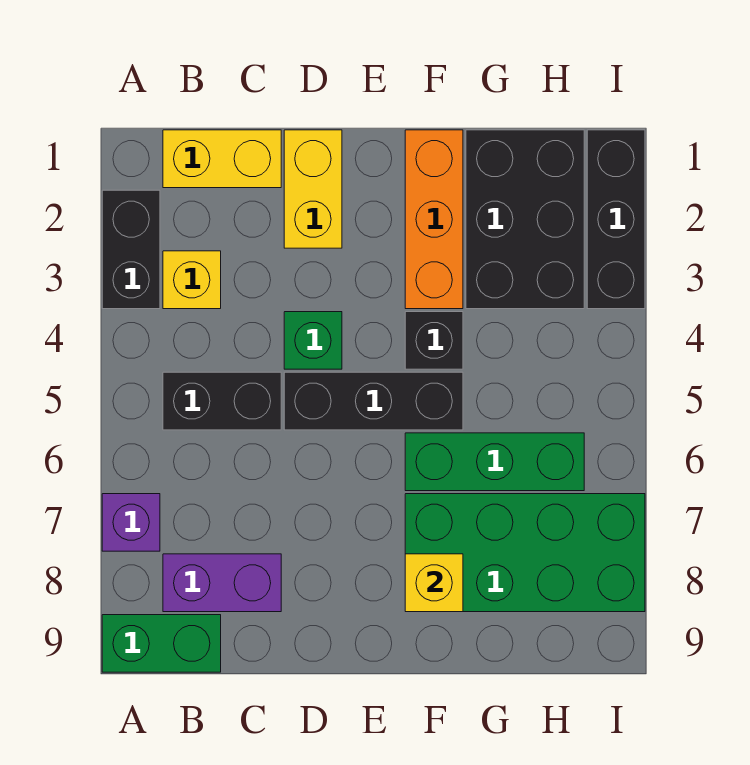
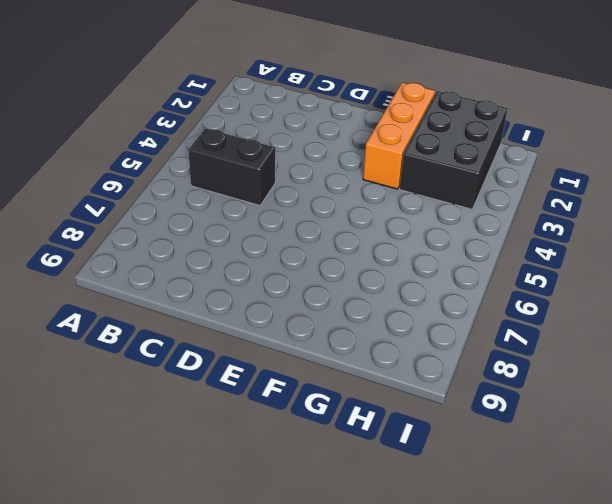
none -> black brick A2:A3 level 1
none -> purple brick A7 level 1
none -> green brick A9:B9 level 1

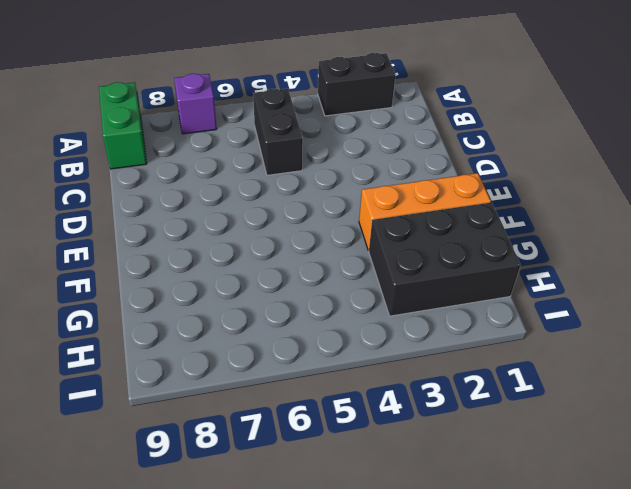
none -> yellow brick B1:C1 level 1
none -> yellow brick B3 level 1
none -> purple brick B8:C8 level 1

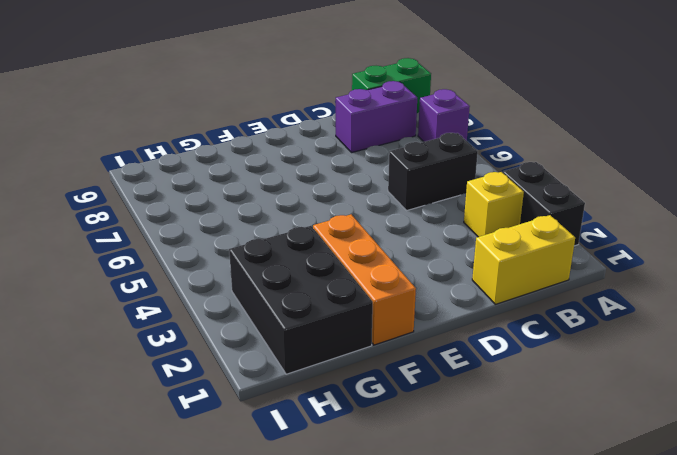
none -> yellow brick D1:D2 level 1
none -> green brick D4 level 1
none -> black brick D5:F5 level 1

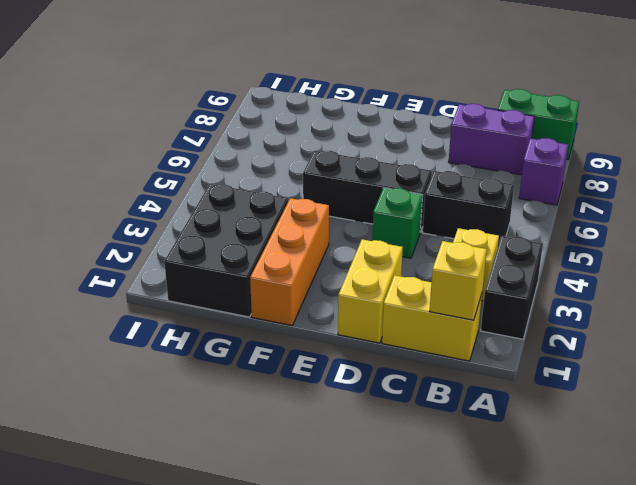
yellow brick B1 level 2 -> yellow brick F8 level 2
none -> black brick F4 level 1
none -> green brick F6:H6 level 1
none -> green brick F7:I8 level 1

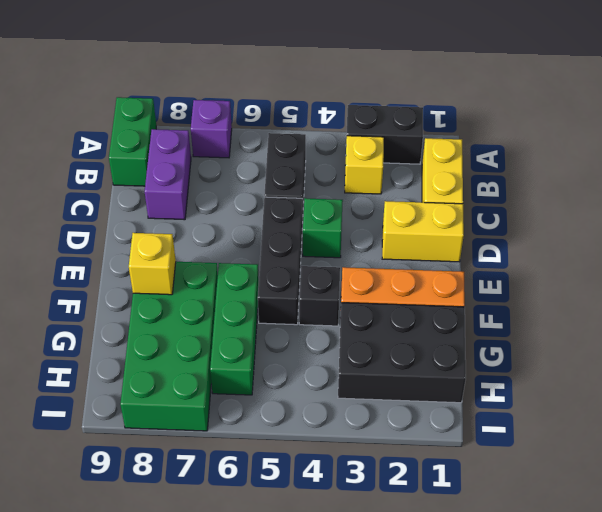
none -> black brick I1:I3 level 1

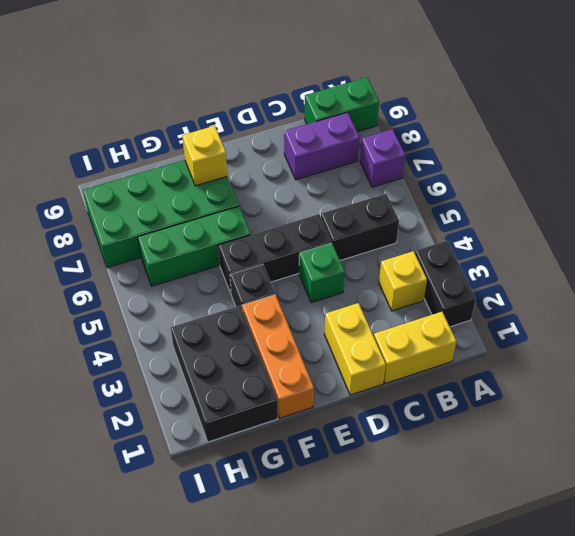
none -> black brick I1:I3 level 1

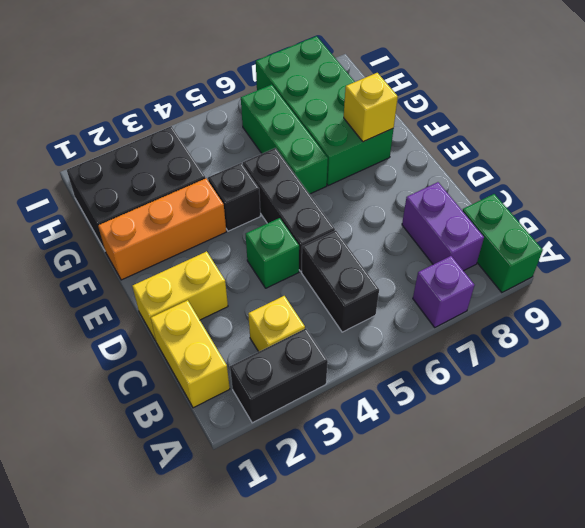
none -> black brick I1:I3 level 1

